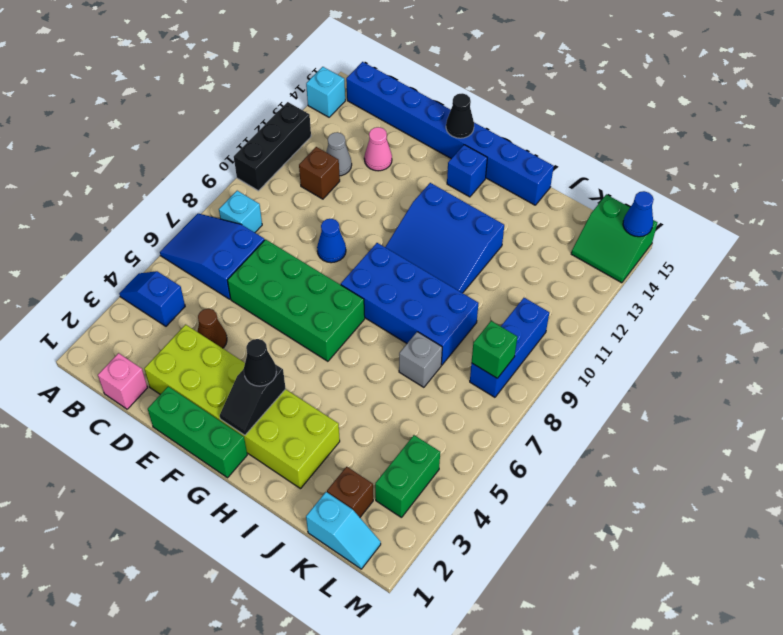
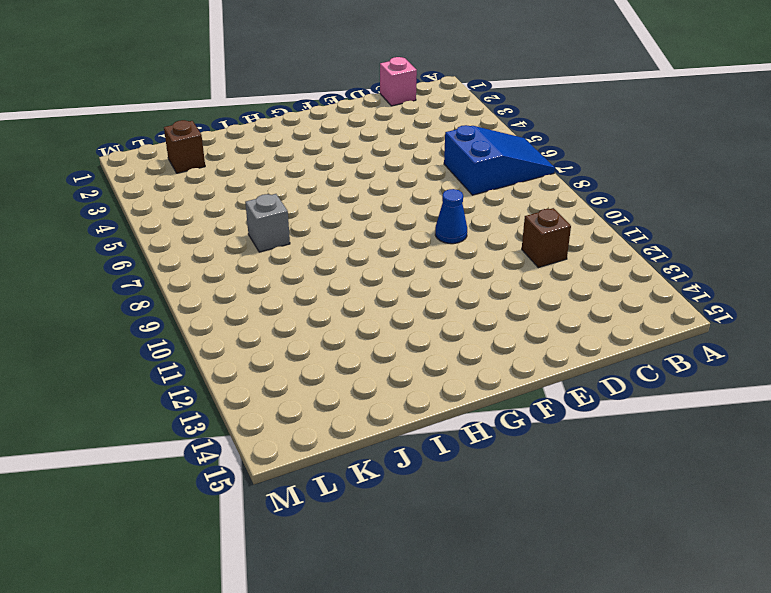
none -> blue slope A4:B4 level 1 top B
none -> black brick A10:A12 level 1
none -> cyan brick A14 level 1

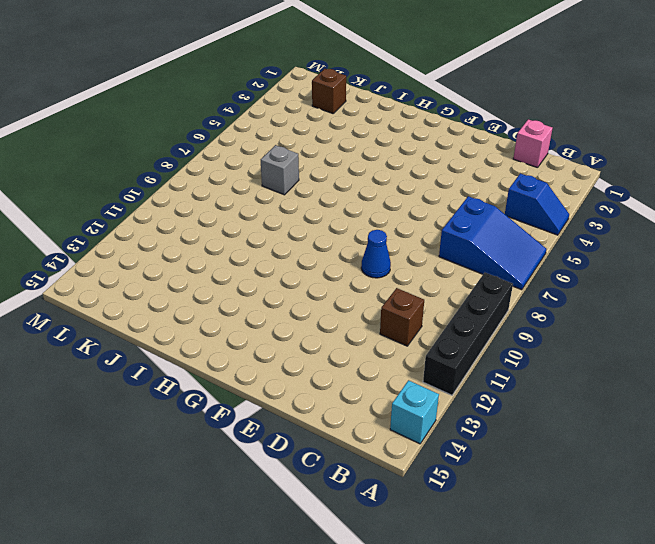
black brick A9:A12 level 1 -> black brick A10:A12 level 1
none -> cyan brick B8 level 1
none -> blue brick B15:I15 level 1
none -> grey cone C12 level 1

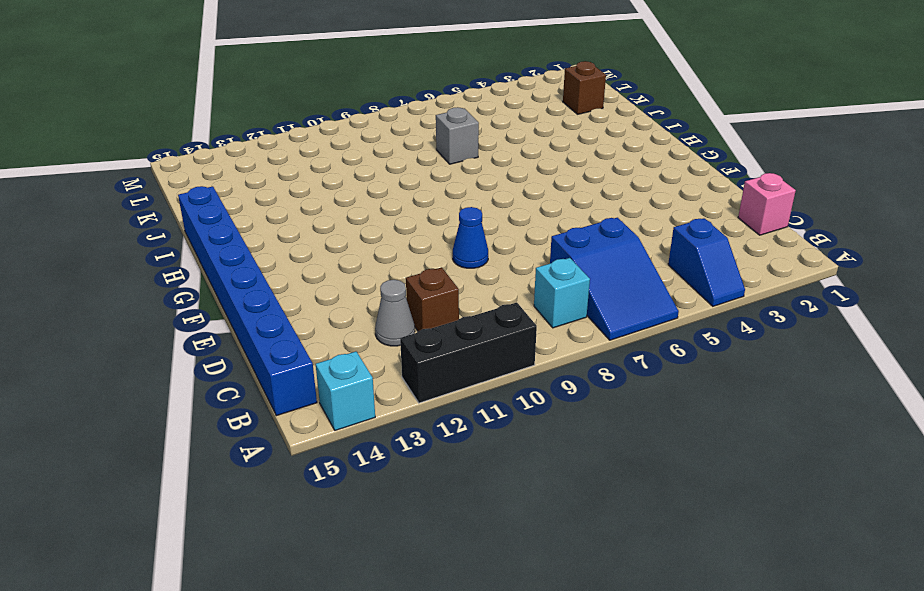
none -> lime brick D2:I3 level 1
none -> brown cone D4 level 1
none -> green brick D6:G7 level 1

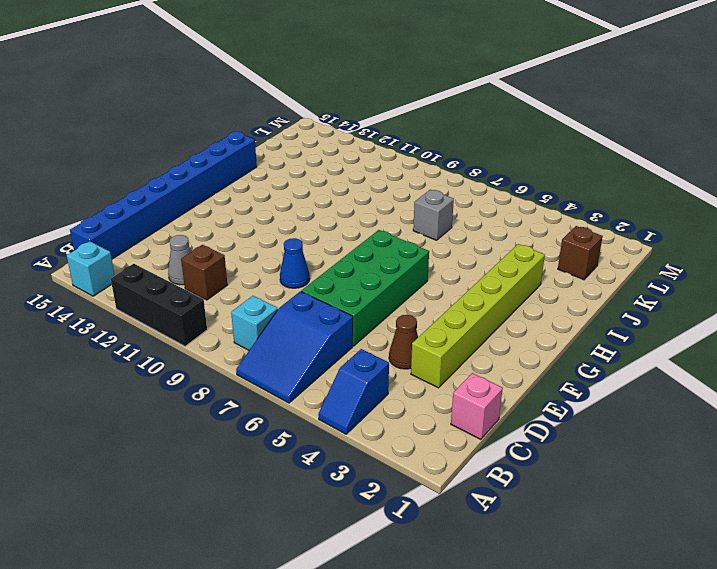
lime brick D3:I3 level 1 -> lime brick D2:I3 level 1
none -> pink cone D13 level 1
none -> green brick E1:G1 level 1
none -> blue brick G8:J9 level 1

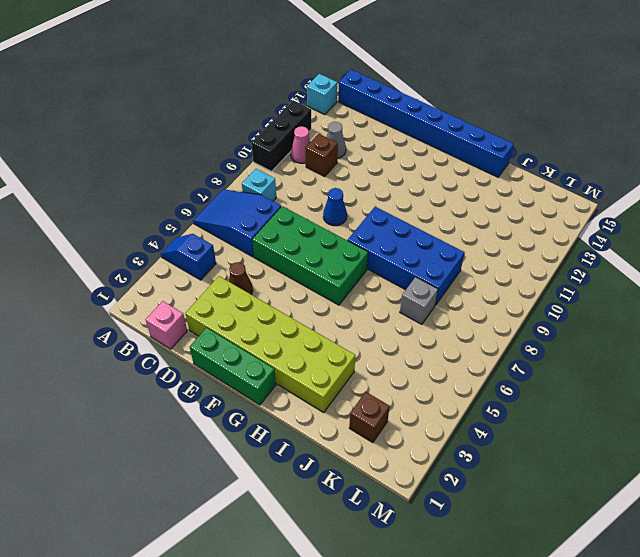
pink cone B11 level 1 -> pink cone D13 level 1
none -> blue slope G10:I12 level 1 top 12
none -> blue brick G14 level 1
none -> cyan slope K1:L1 level 1 top K

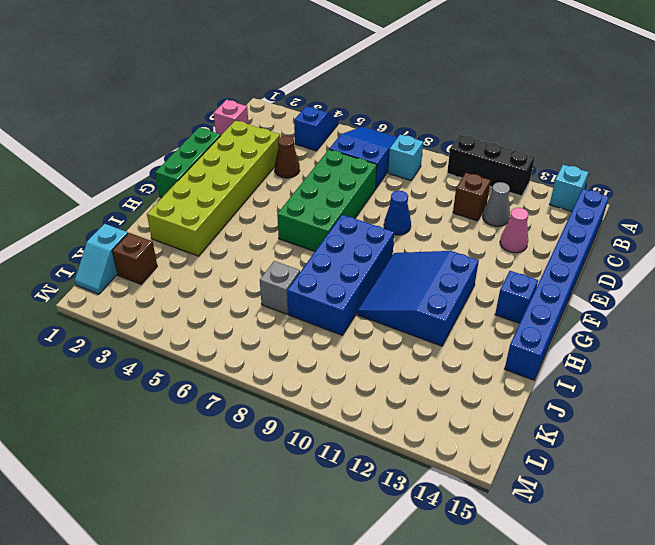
none -> green brick L3:L4 level 1
none -> blue brick L8:L10 level 1
none -> green slope L14:M15 level 1 top 15

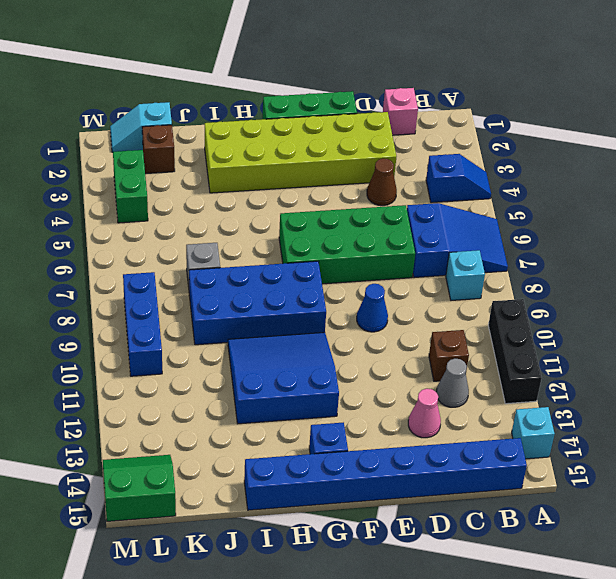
none -> black cone F15 level 2
none -> black slope G2:G3 level 2 top 3
none -> green brick L8 level 2

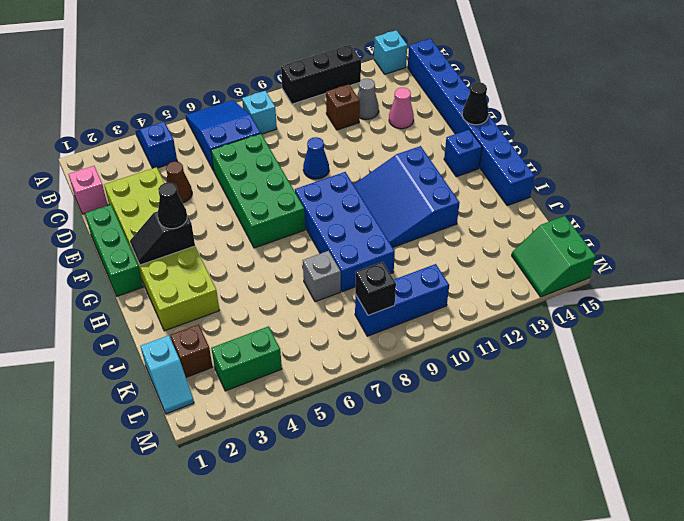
black brick L8 level 2 -> green brick L8 level 2
none -> blue cone M15 level 2

